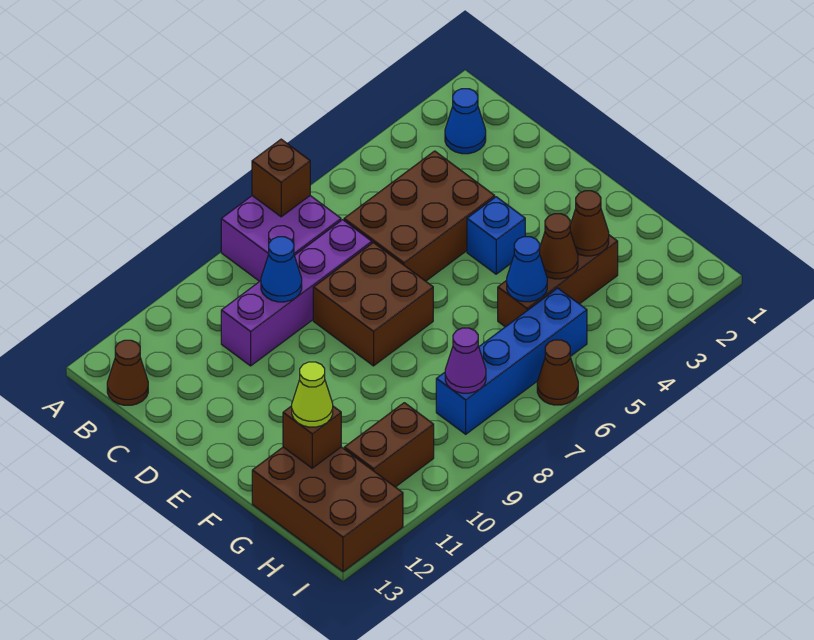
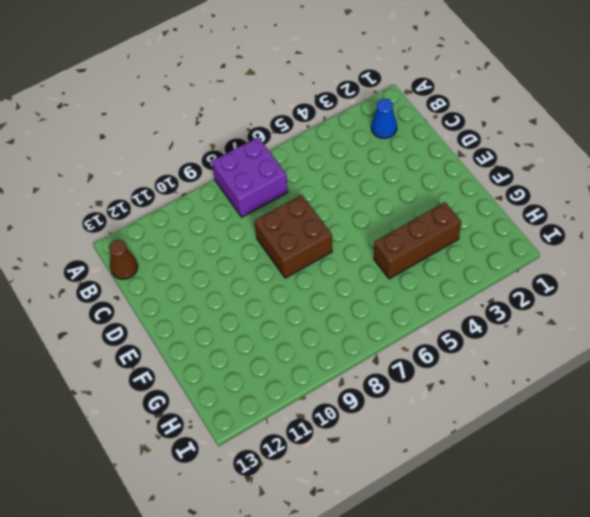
none -> brown brick C4:D6 level 1
none -> purple brick C7:C10 level 1
none -> blue brick E4 level 1

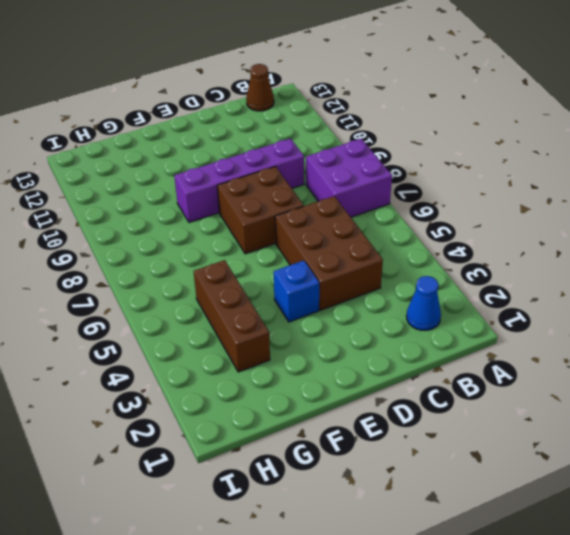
purple brick C9:F9 level 1 -> purple brick C7:C10 level 1
none -> brown brick G12:I13 level 1
none -> blue brick H5:H8 level 1
none -> brown brick H10:H11 level 1

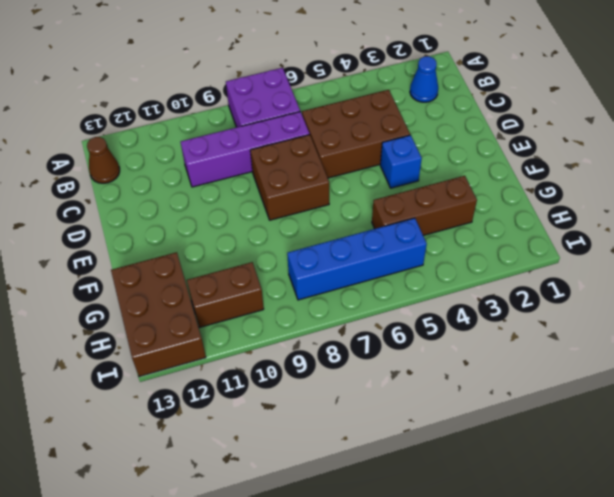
none -> brown cone I6 level 1
none -> brown brick A7 level 2
none -> blue cone C9 level 2

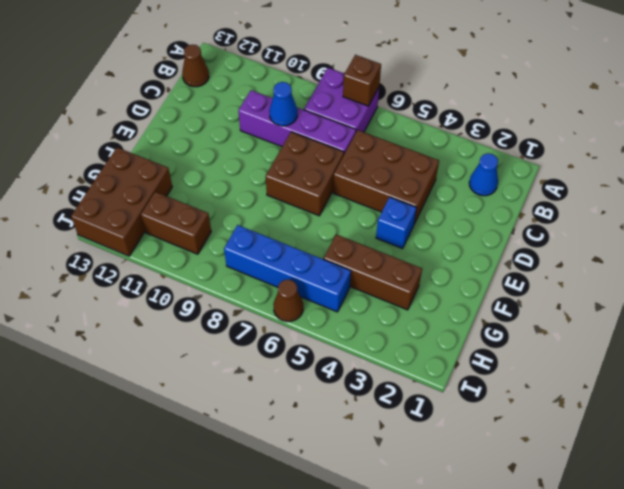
none -> brown cone G3 level 2
none -> brown cone G4 level 2
none -> blue cone G5 level 2

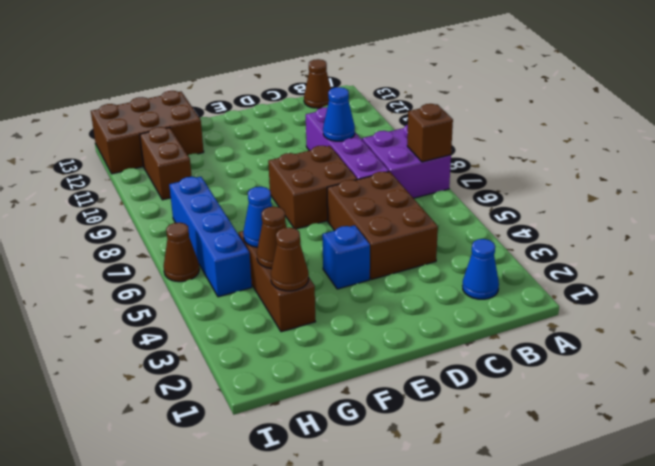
none -> brown brick G12 level 2
none -> purple cone H8 level 2
none -> lime cone G12 level 3

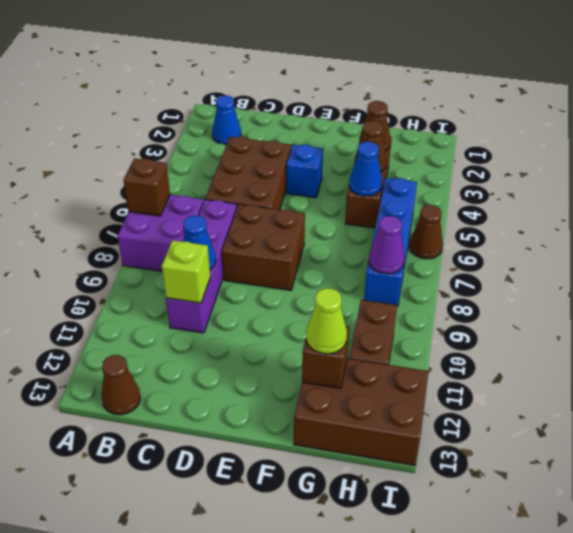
lime brick C10 level 2 -> none

